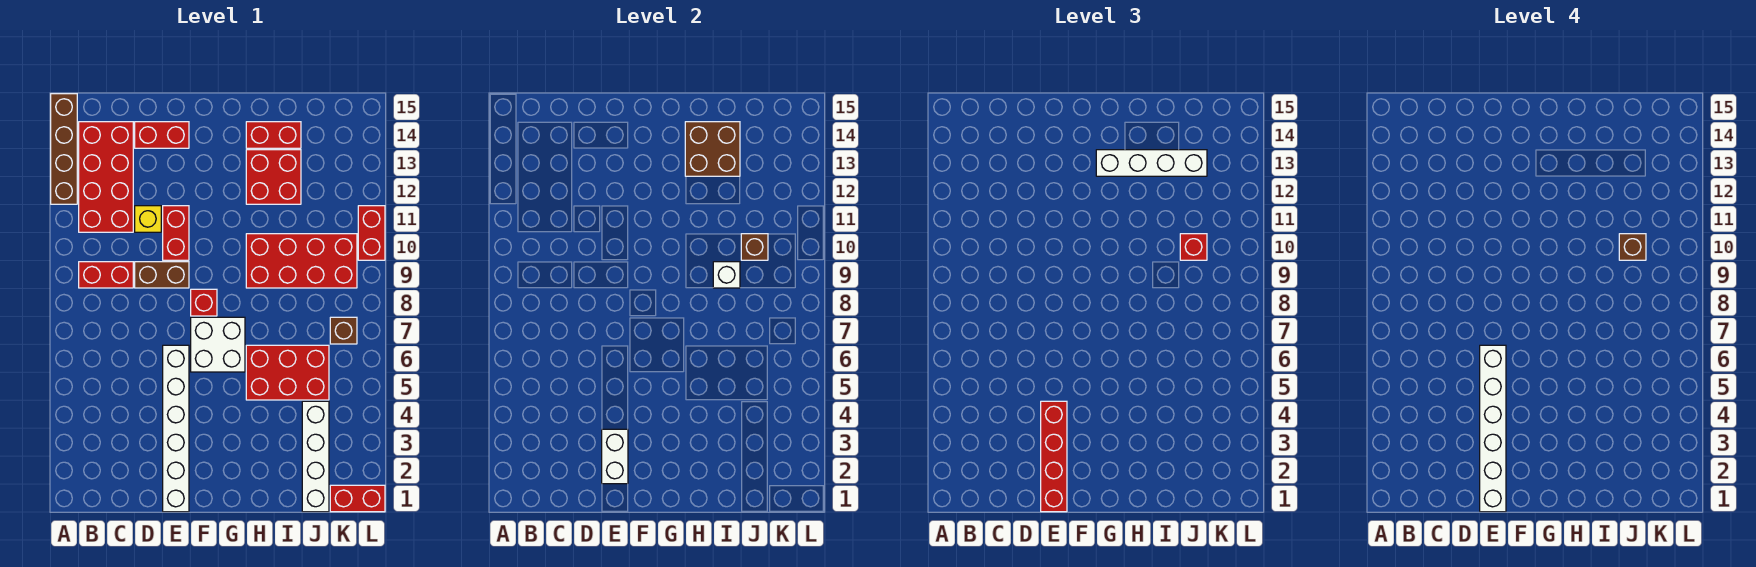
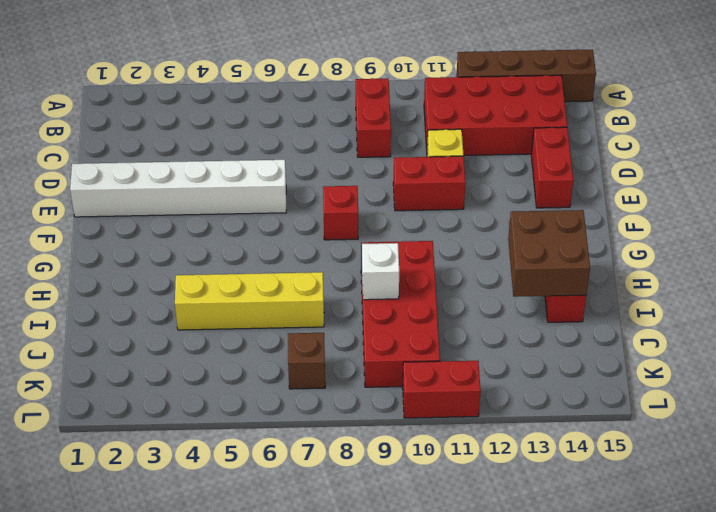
yellow brick I4:I7 level 1 -> red brick H5:J6 level 1
none -> brown brick D9:E9 level 1
none -> white brick F6:G7 level 1
none -> red brick H12:I13 level 1

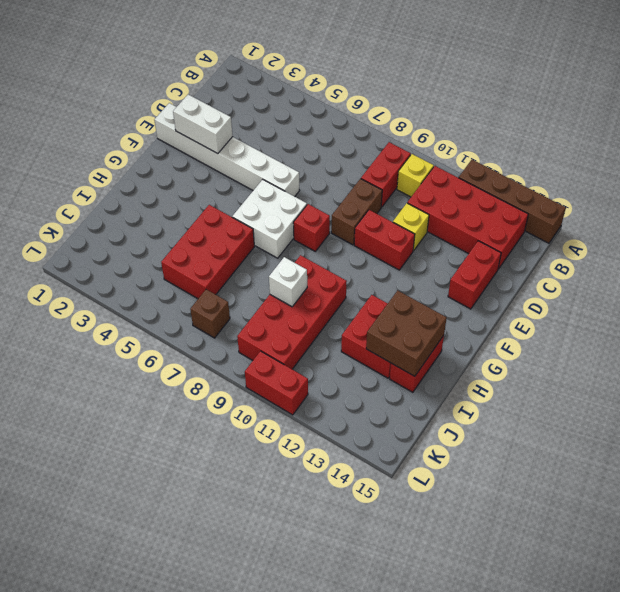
yellow brick B10 level 1 -> none
none -> white brick J1:J4 level 1
none -> red brick K1:L1 level 1
none -> brown brick J10 level 2

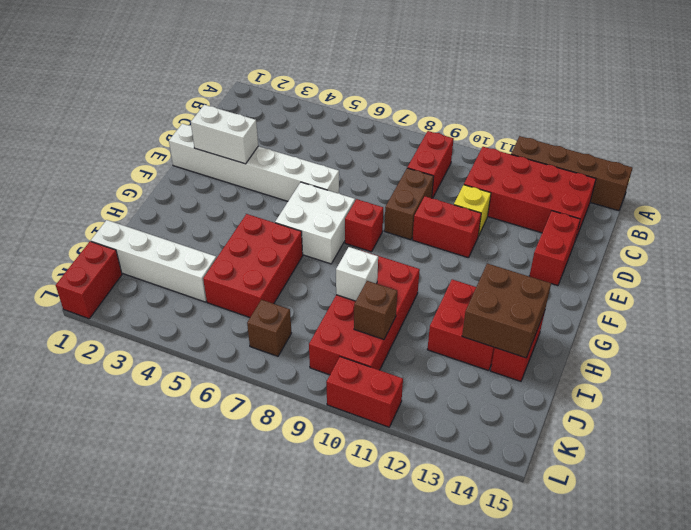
none -> red brick E1:E4 level 3
none -> white brick G13:J13 level 3
none -> red brick J10 level 3

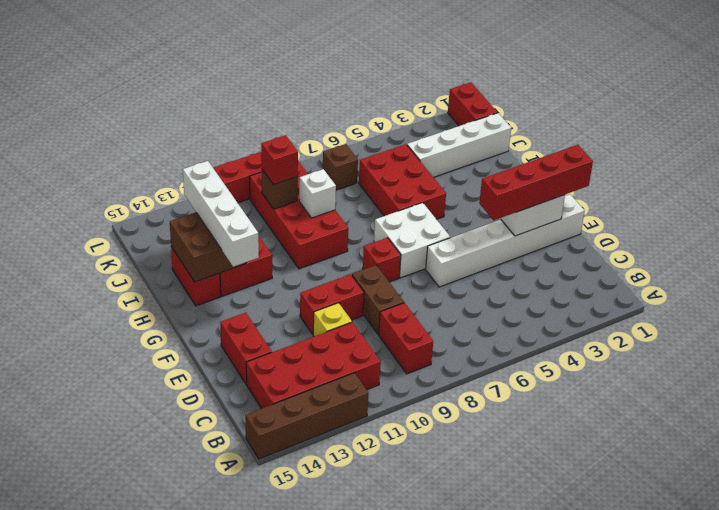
none -> white brick E1:E6 level 4
none -> brown brick J10 level 4

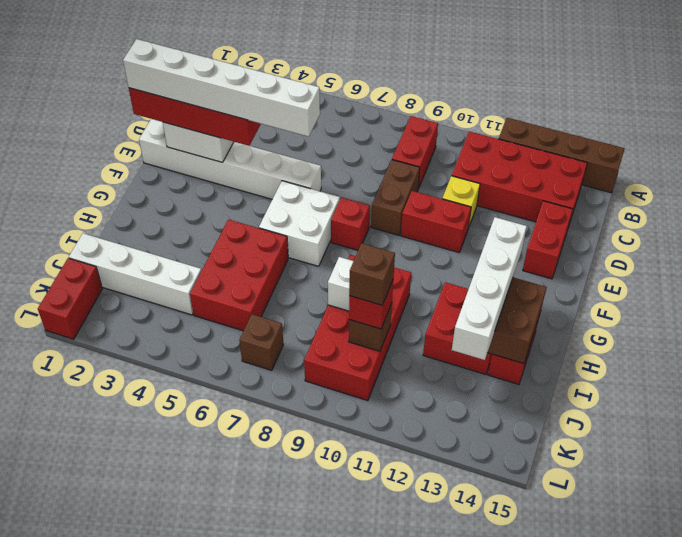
none -> red brick L10:L11 level 1

